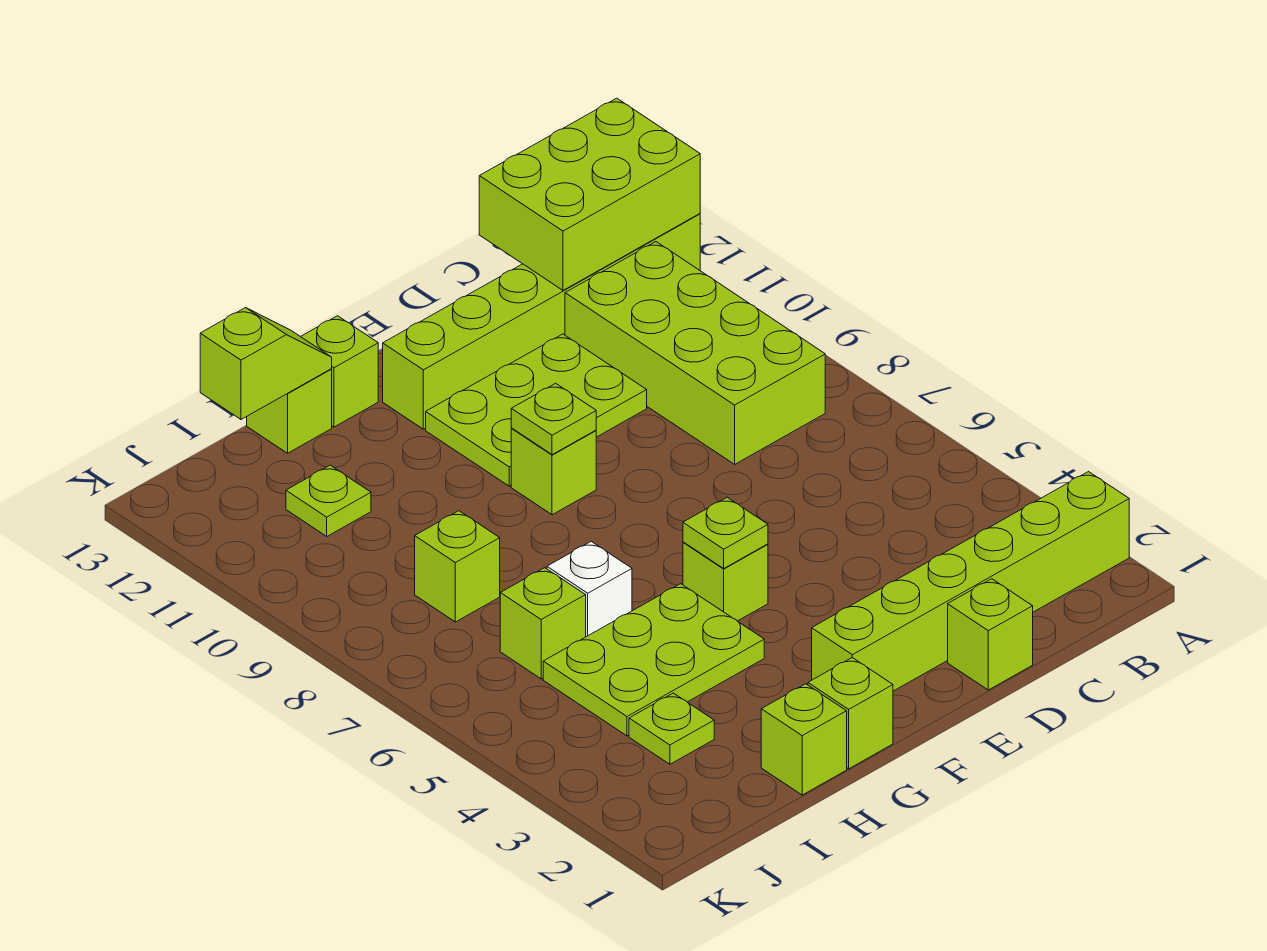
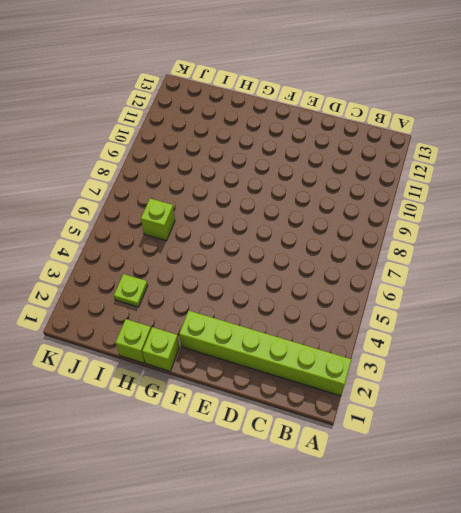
none -> lime brick A12:F12 level 1
none -> lime brick B8:C11 level 1
none -> lime brick D1 level 1

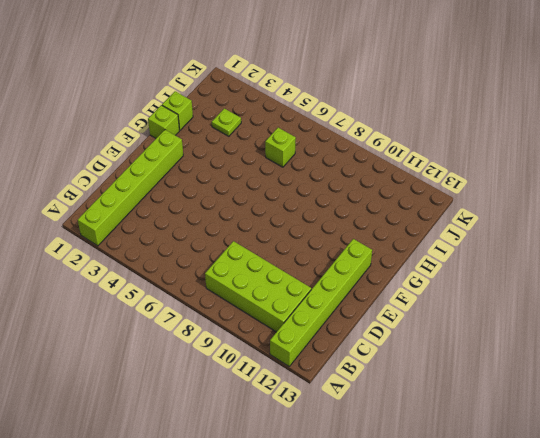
none -> lime brick D1 level 1
none -> lime plate D10:F11 level 1
none -> lime brick F5 level 1

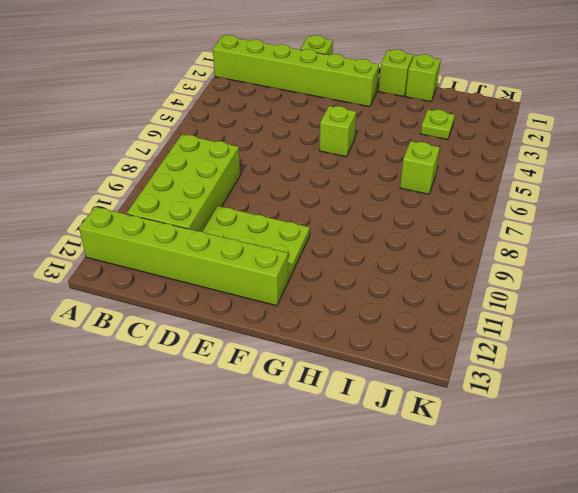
none -> lime brick F9 level 1
none -> lime plate G4:I5 level 1
none -> lime brick G13 level 1

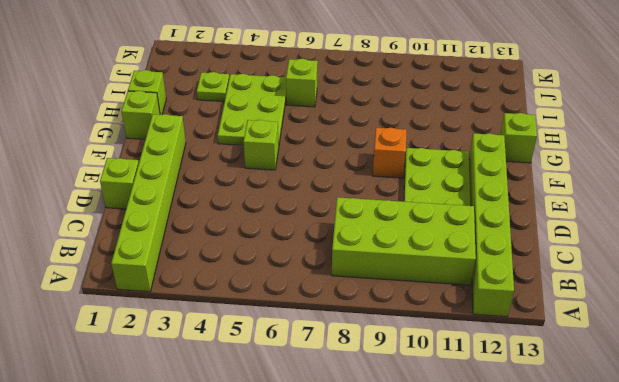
orange brick F9 level 1 -> lime brick F9 level 1
none -> white brick H6 level 1
none -> lime brick H13 level 1
none -> lime brick I8 level 1

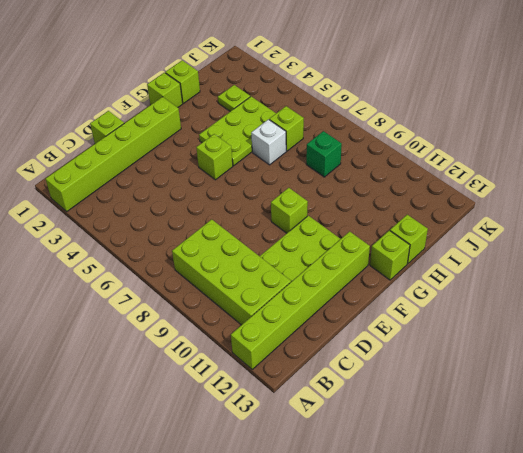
green brick I8 level 1 -> lime brick I8 level 1
none -> lime plate I11 level 1
none -> lime brick A12:C13 level 2
none -> lime plate F5 level 2

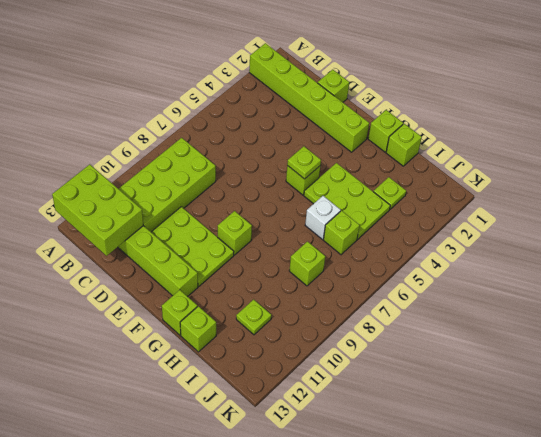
none -> lime plate F9 level 2
none -> lime slope H13:I13 level 2 top I

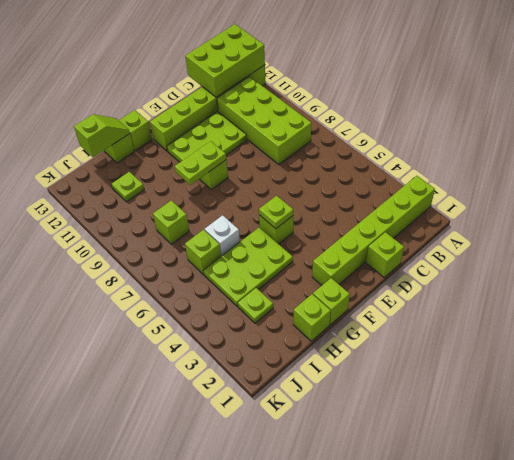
lime plate F9:G9 level 2 -> lime plate F9 level 2

